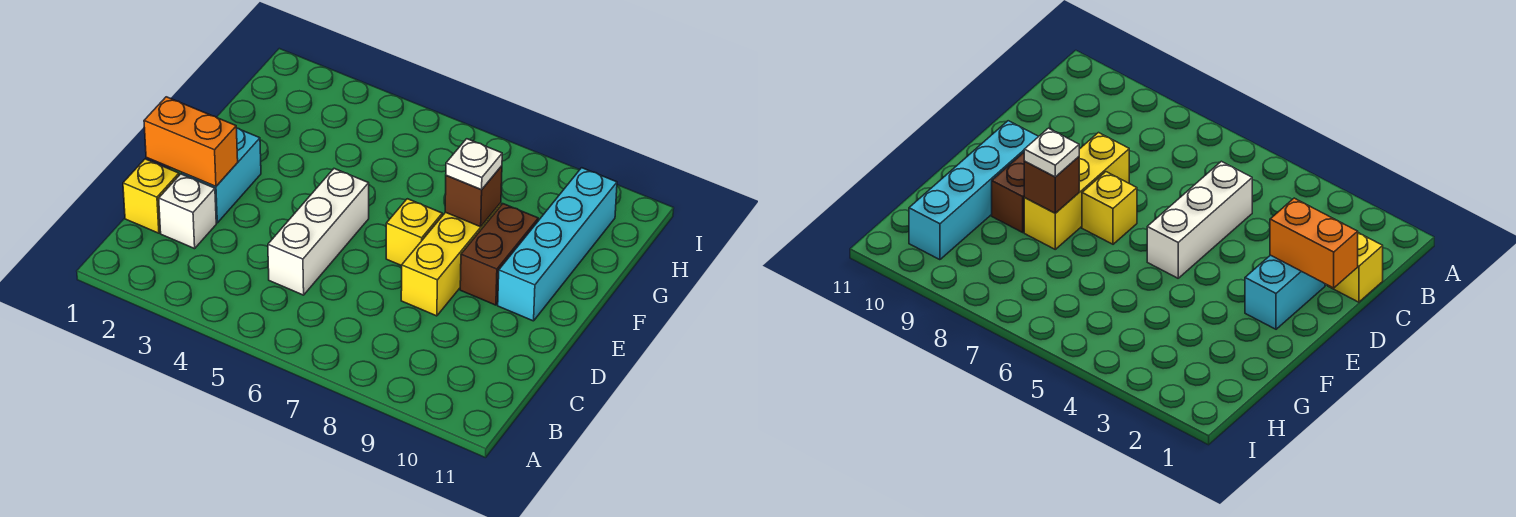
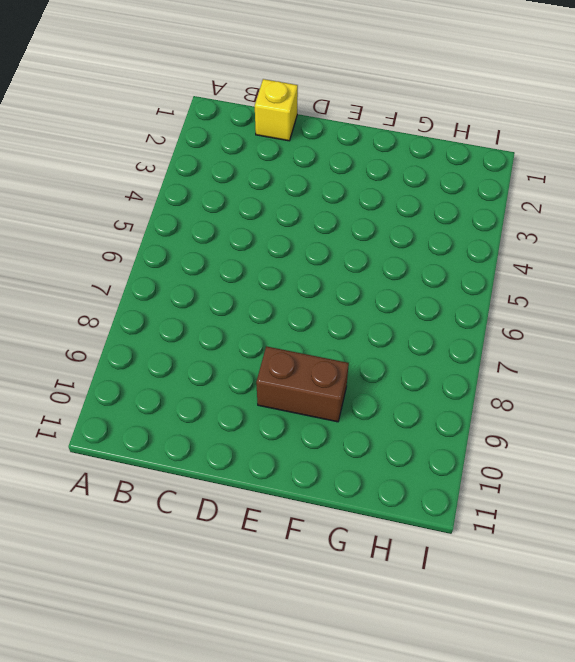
none -> white brick C2 level 1
none -> white brick C5:E5 level 1

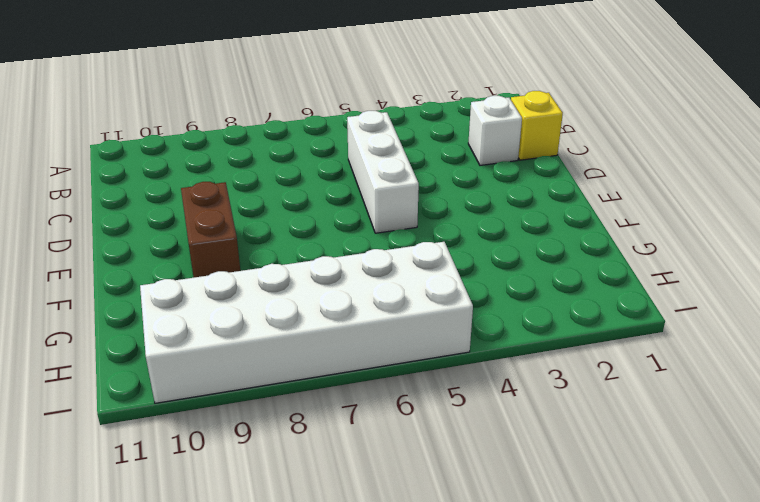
white brick H5:I10 level 1 -> cyan brick E10:H10 level 1
none -> cyan brick D2:E2 level 1
none -> yellow brick D8:F8 level 1

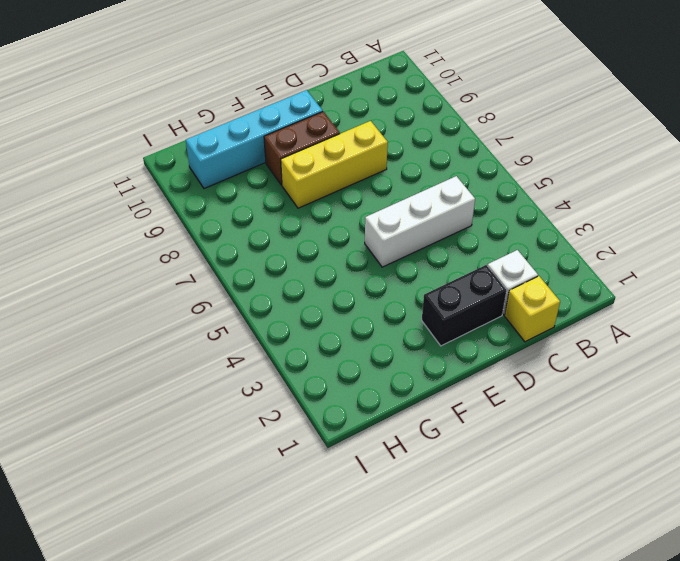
black brick D2:E2 level 1 -> cyan brick D2:E2 level 1
none -> yellow brick E7 level 1
none -> orange brick D1:D2 level 2

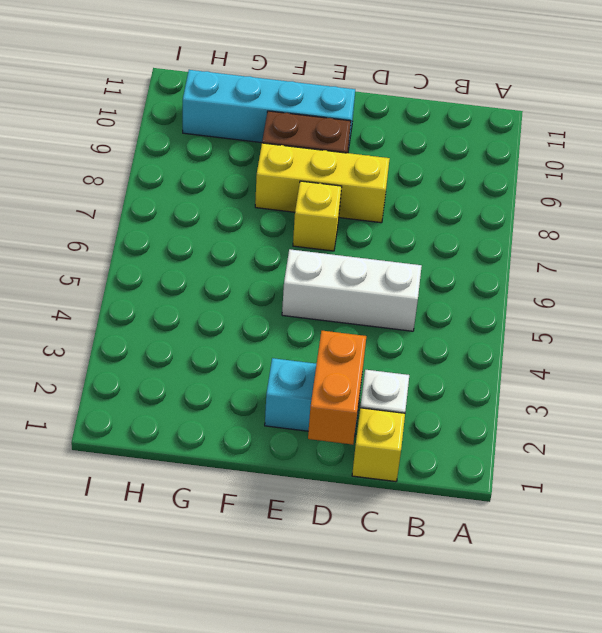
none -> brown brick F8 level 2
none -> white plate F8 level 3

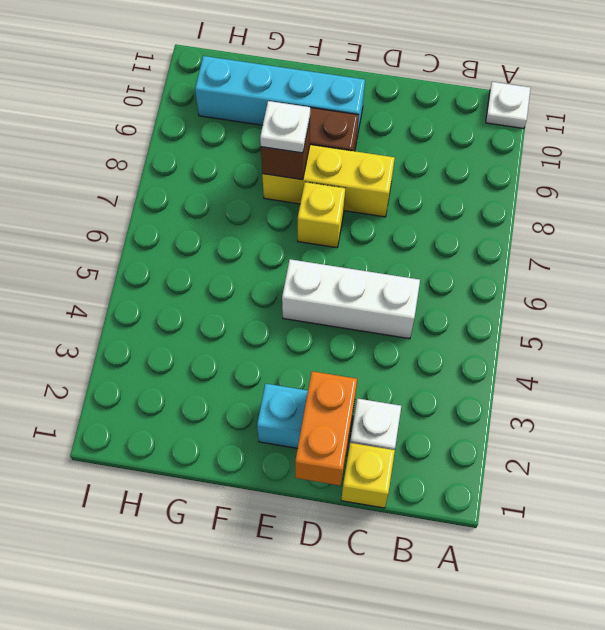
white plate A11 level 1 -> none

